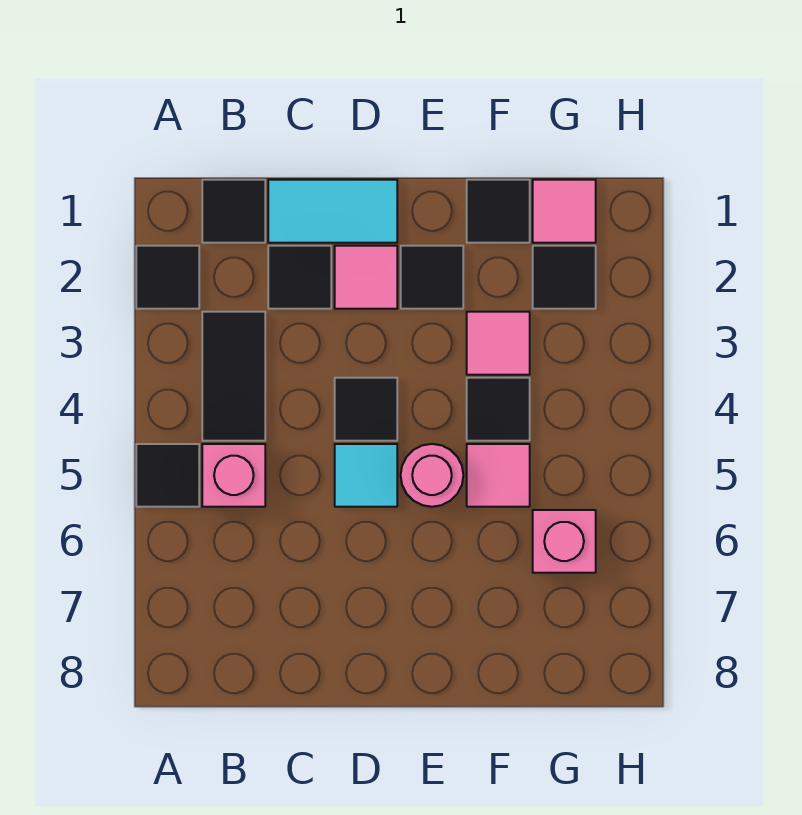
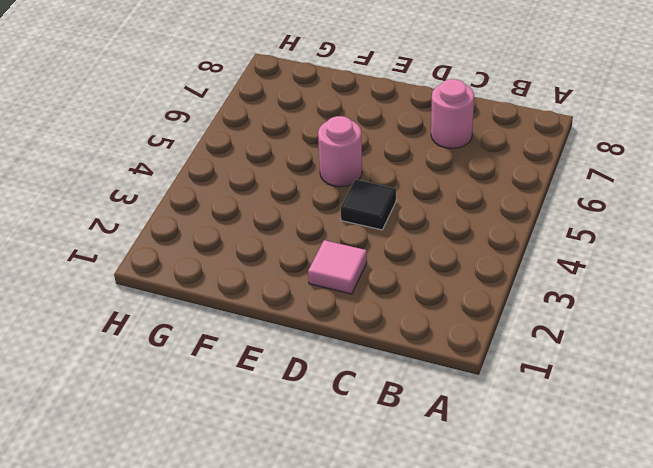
pink round brick C7 level 1 -> none
none -> black tile A2 level 1
none -> black tile A5 level 1
none -> black tile B1 level 1

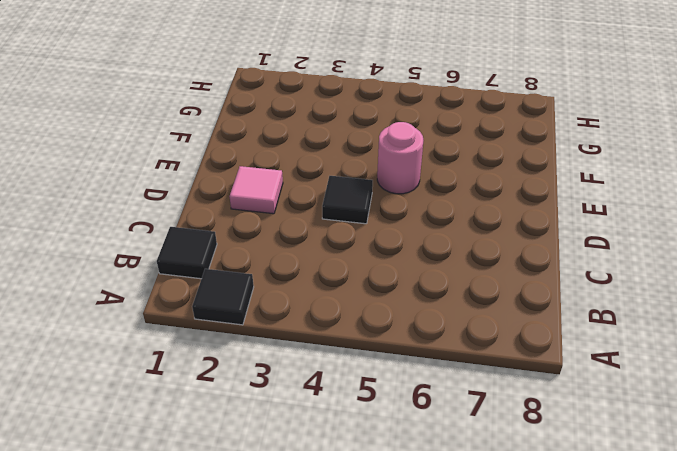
none -> black tile A5 level 1
none -> black tile B3:B4 level 1
none -> pink brick B5 level 1

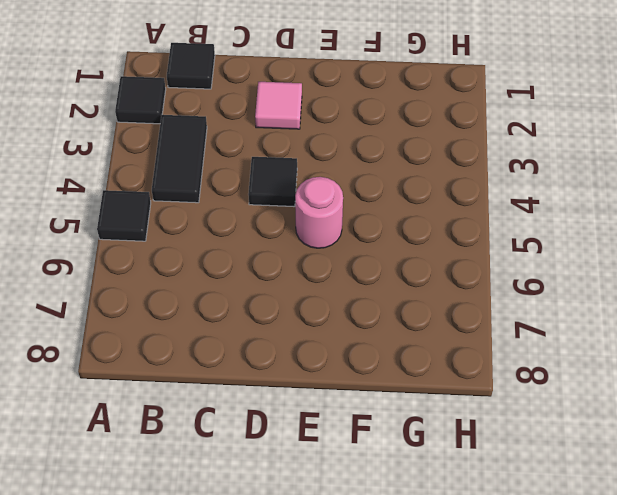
none -> pink brick B5 level 1
none -> cyan tile C1:D1 level 1
none -> black tile C2 level 1

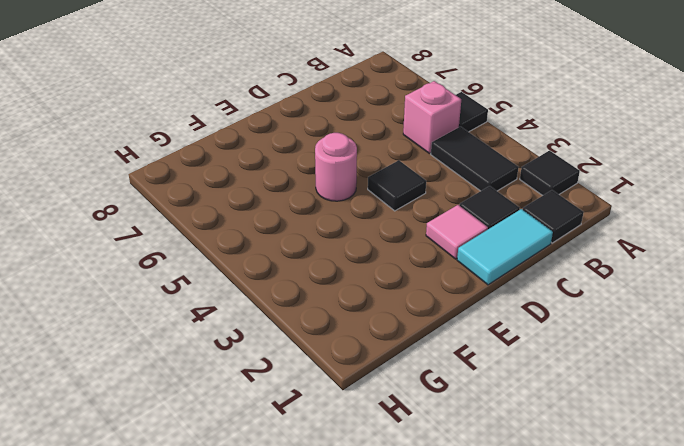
none -> cyan tile D5 level 1
none -> black tile E2 level 1
none -> black tile F1 level 1

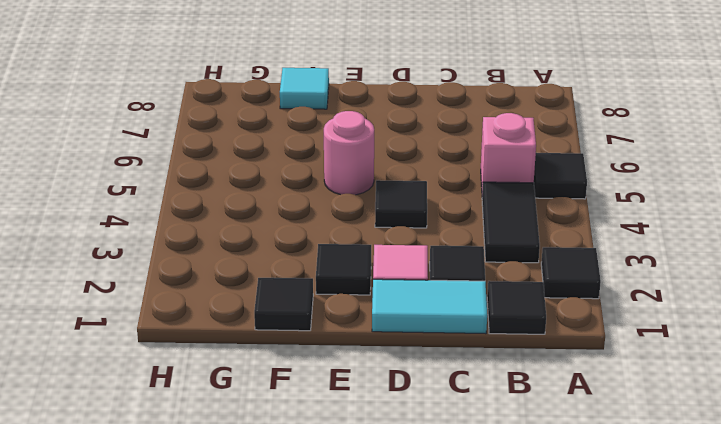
cyan tile F8 level 1 -> cyan tile D5 level 1
none -> pink tile F3 level 1
none -> black tile F4 level 1
none -> pink tile F5 level 1

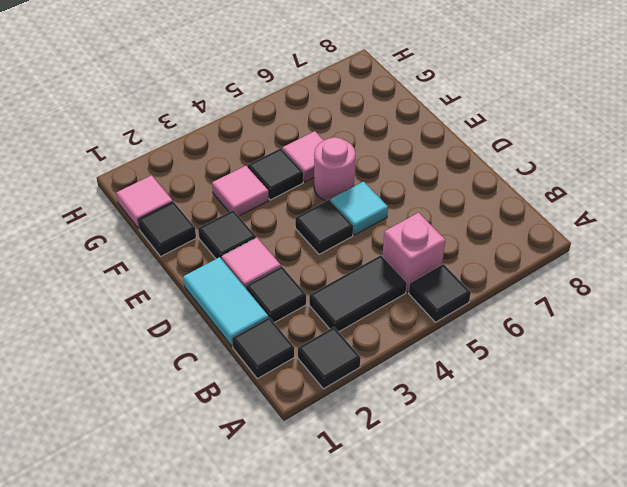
none -> black tile G2 level 1
none -> pink brick G6 level 1

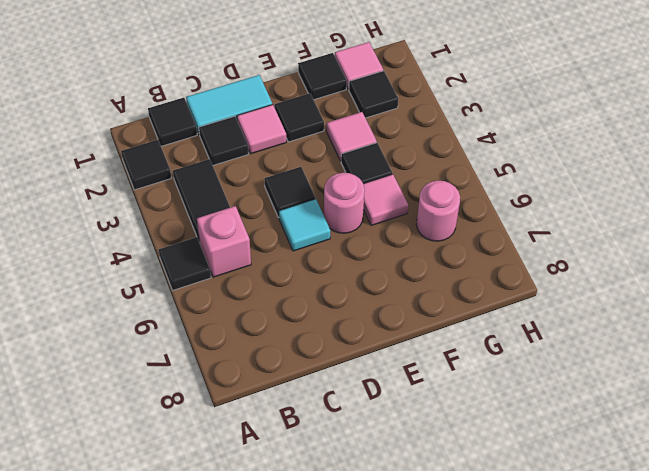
pink round brick G6 level 1 -> pink brick G6 level 1

